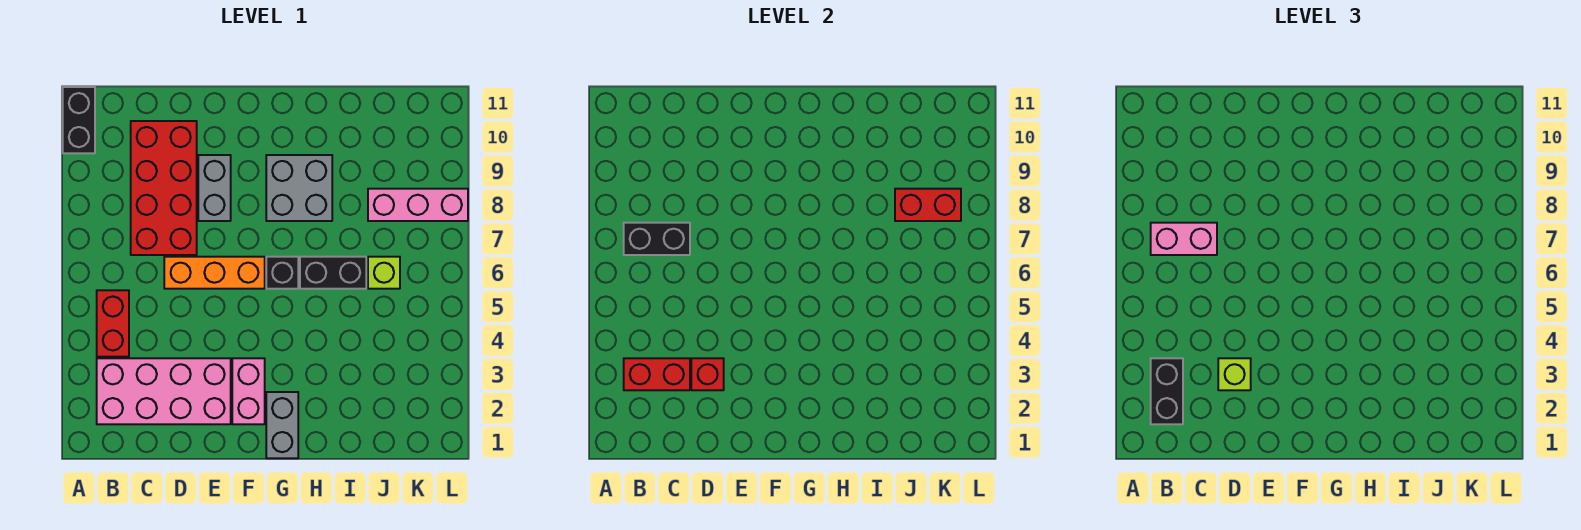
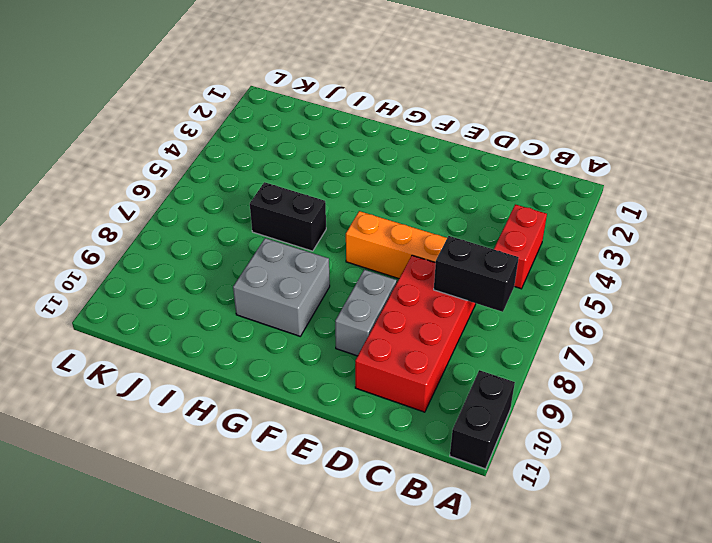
none -> pink brick B2:E3 level 1
none -> pink brick F2:F3 level 1
none -> grey brick G1:G2 level 1

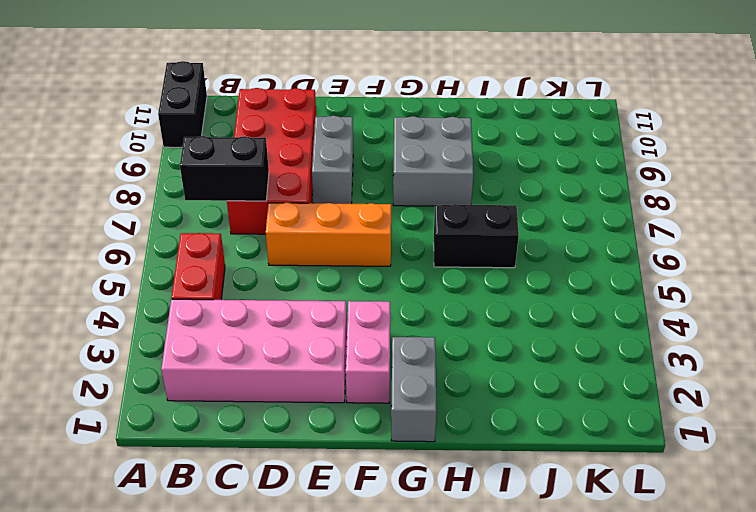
none -> black brick G6 level 1
none -> lime brick J6 level 1
none -> pink brick J8:L8 level 1

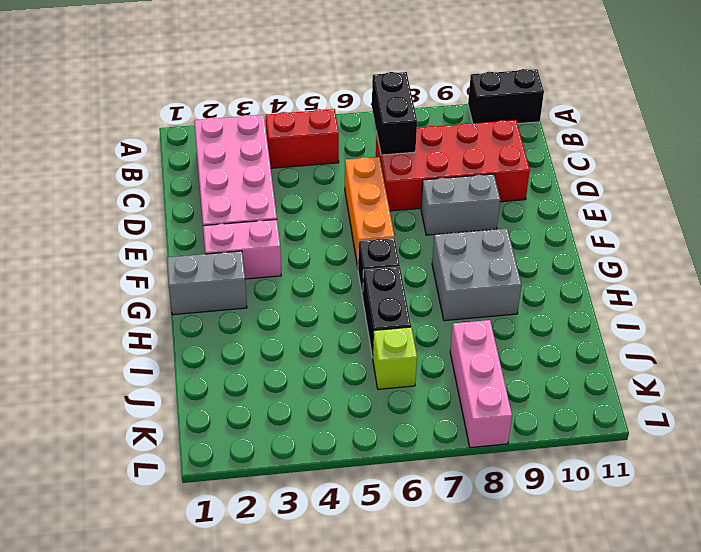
none -> red brick B3:C3 level 2
none -> red brick D3 level 2
none -> red brick J8:K8 level 2

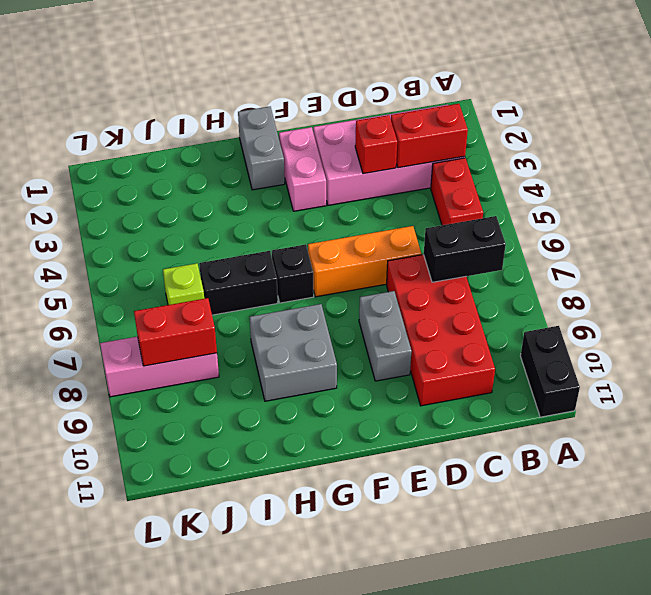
none -> black brick B2:B3 level 3
none -> pink brick B7:C7 level 3
none -> lime brick D3 level 3

